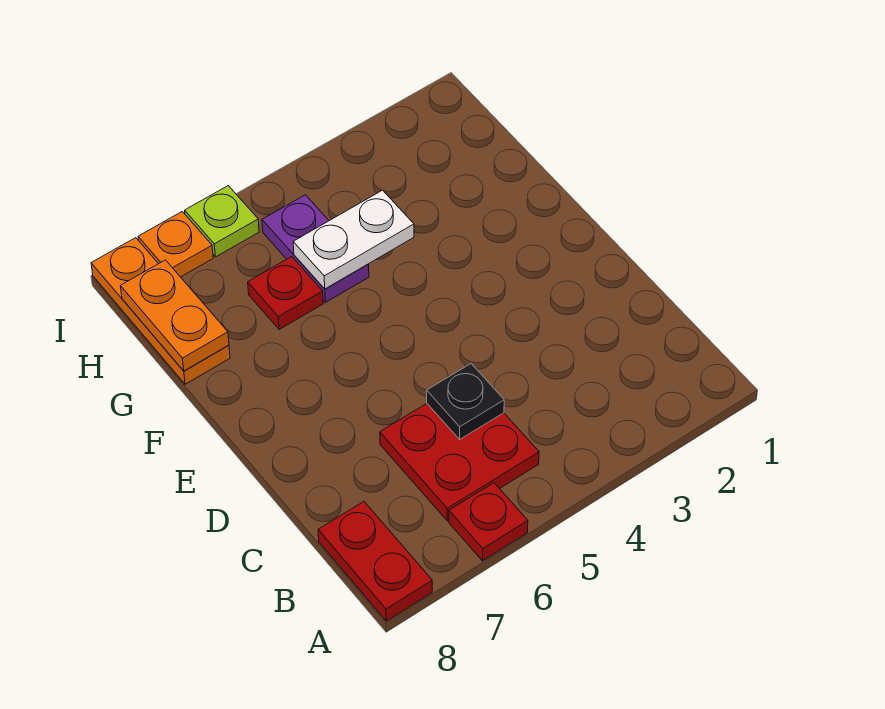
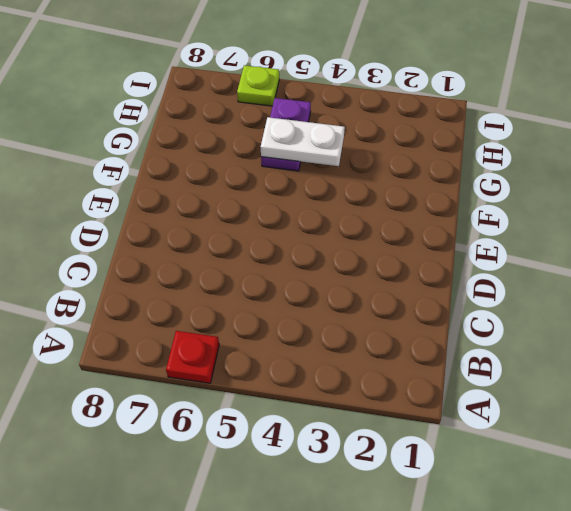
none -> red plate A8:B8 level 1
none -> red plate B5:C6 level 1

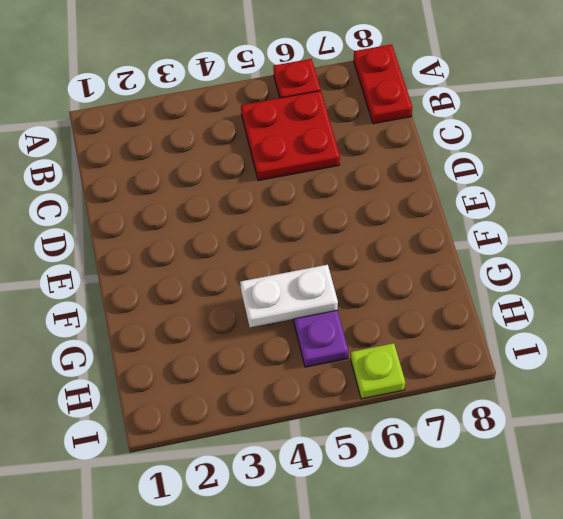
none -> red plate G6 level 1
none -> orange plate G8:I8 level 1

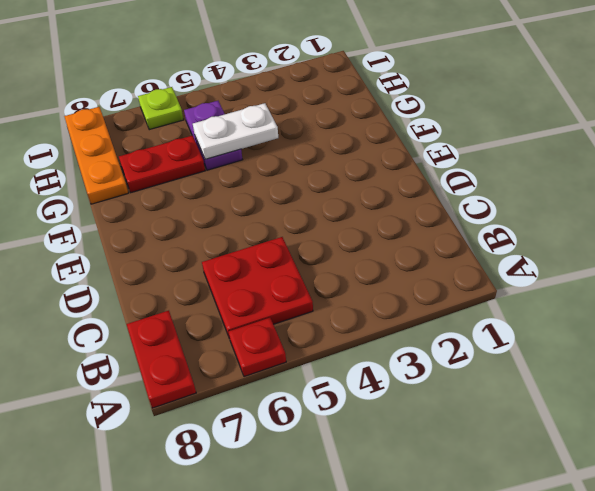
red plate G6:G7 level 1 -> red plate G6 level 1
none -> orange plate I7 level 1
none -> black plate C5 level 2

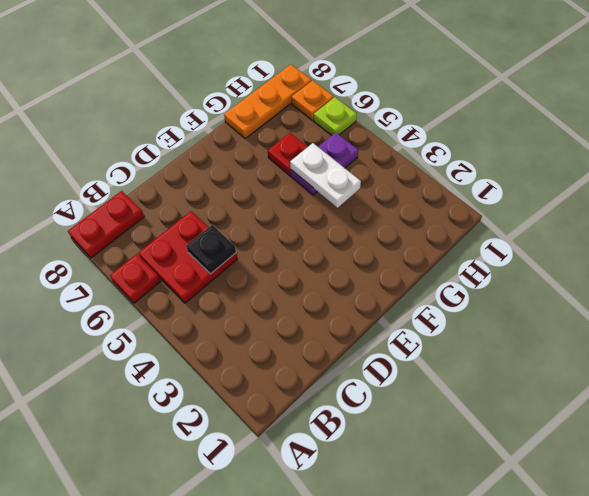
none -> orange plate G8:H8 level 2

